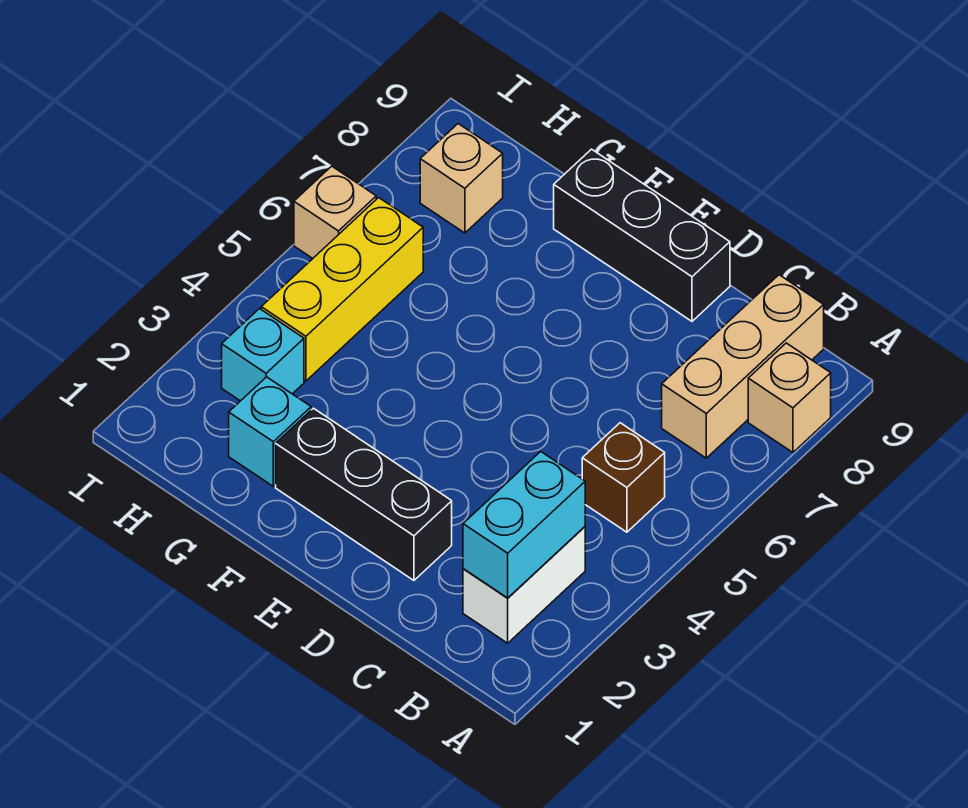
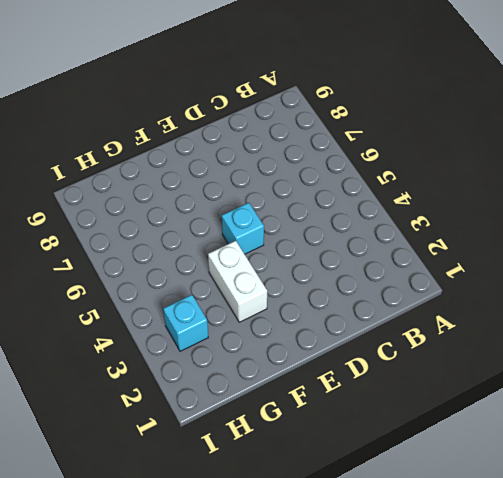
cyan brick E5 level 1 -> cyan brick G2 level 1
white brick F3:F4 level 1 -> white brick B2:B3 level 1
none -> tan brick A8 level 1
none -> brown brick B5 level 1
none -> tan brick B7:B9 level 1

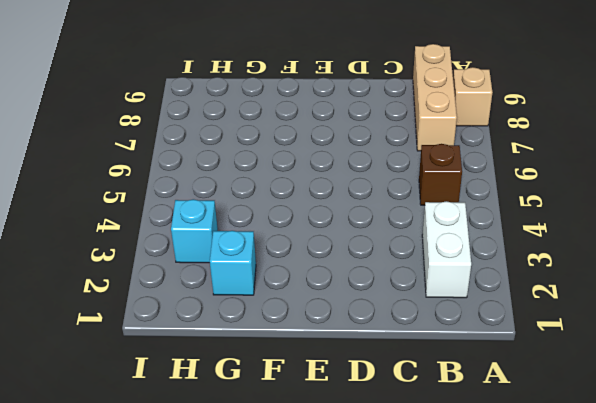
none -> black brick D2:F2 level 1
none -> black brick D9:F9 level 1
none -> yellow brick H4:H6 level 1

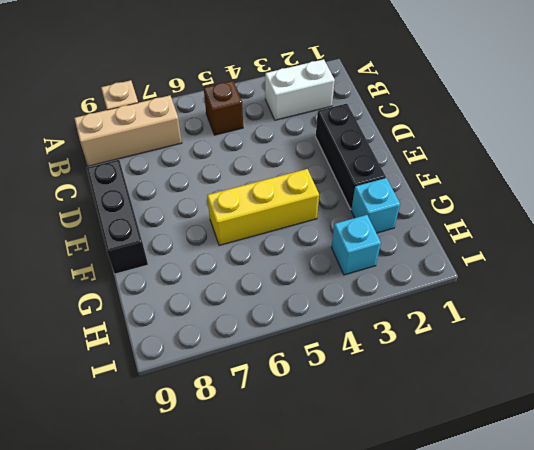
yellow brick F4:F6 level 1 -> yellow brick H4:H6 level 1
none -> tan brick H8 level 1
none -> tan brick I6 level 1
none -> cyan brick B2:B3 level 2

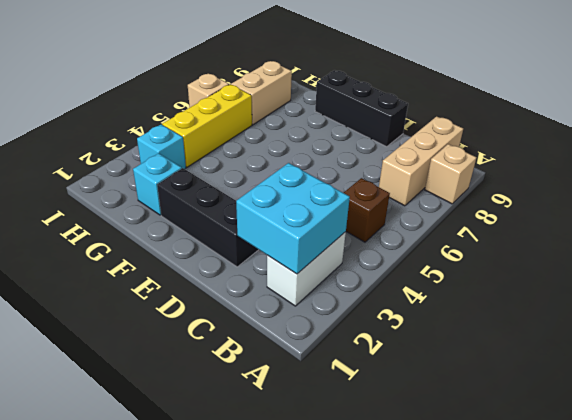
cyan brick B2:C3 level 2 -> cyan brick B2:B3 level 2
tan brick H7:H8 level 1 -> tan brick H8 level 1

